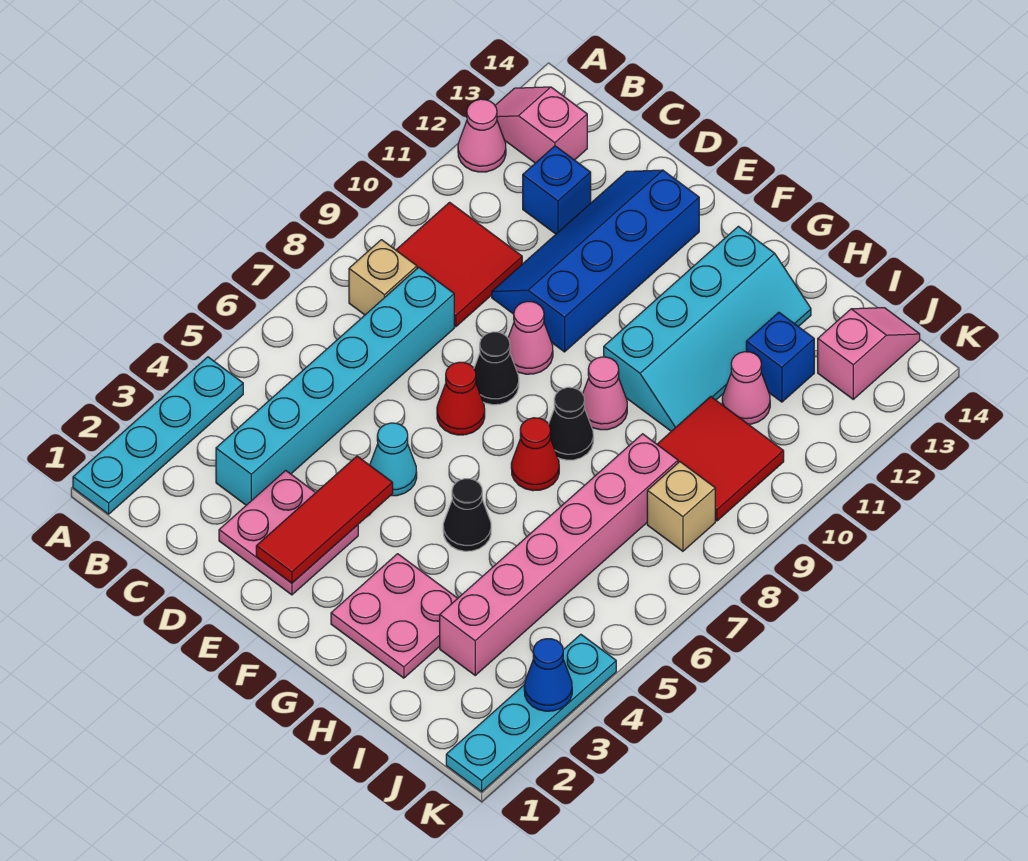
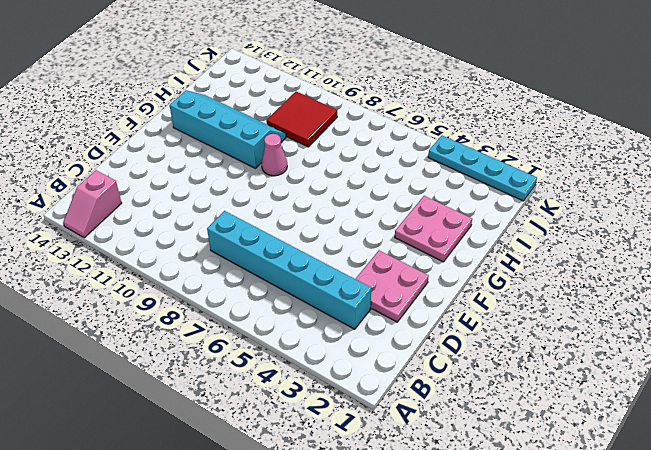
none -> cyan plate A1:A4 level 1
none -> pink cone A12 level 1
none -> tan brick B8 level 1

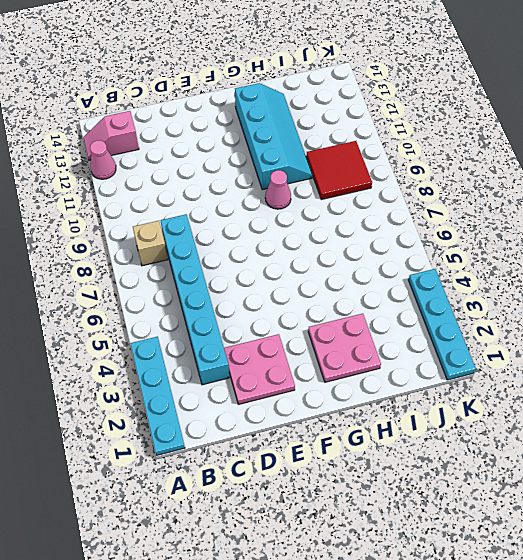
none -> red tile B9:C10 level 1
none -> blue brick C12 level 1
none -> blue slope D10:E13 level 1 top E

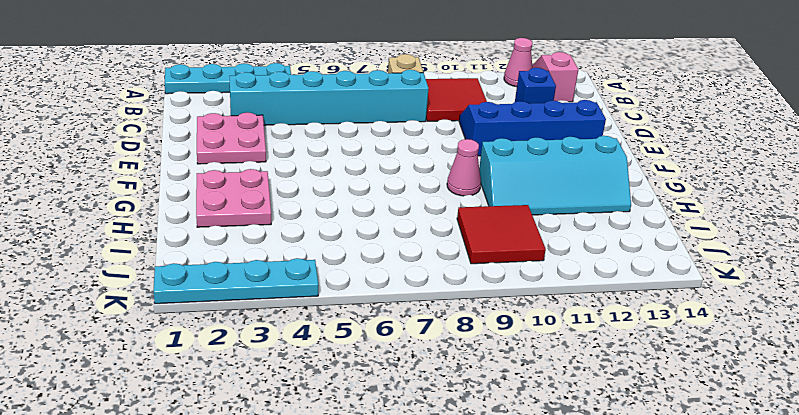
none -> cyan cone E5 level 1
none -> red cone E7 level 1
none -> black cone E8 level 1

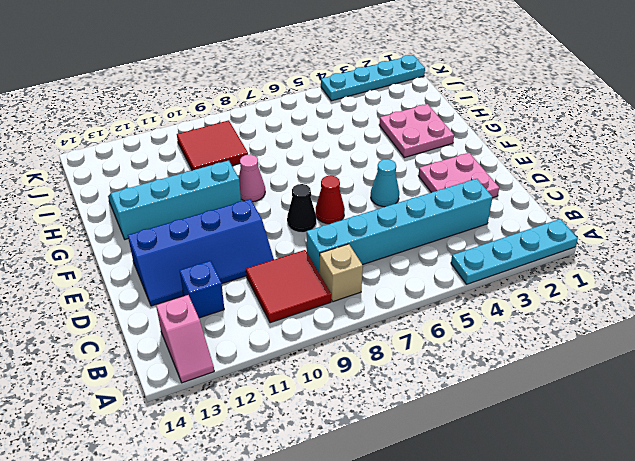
none -> pink cone A12 level 1
none -> pink cone E9 level 1
none -> black cone G5 level 1

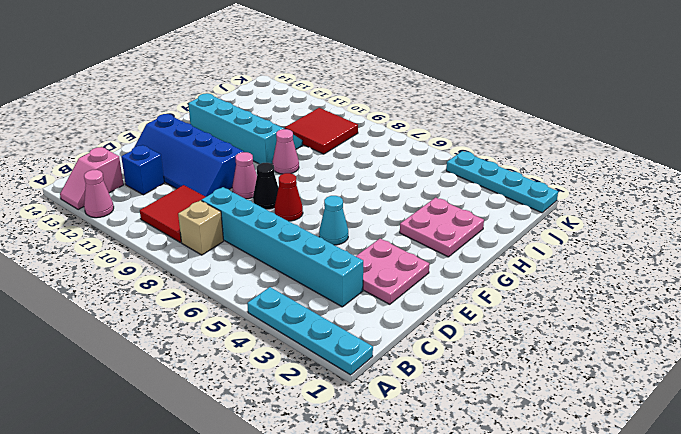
none -> black cone G5 level 1
none -> red cone G7 level 1
none -> black cone G8 level 1

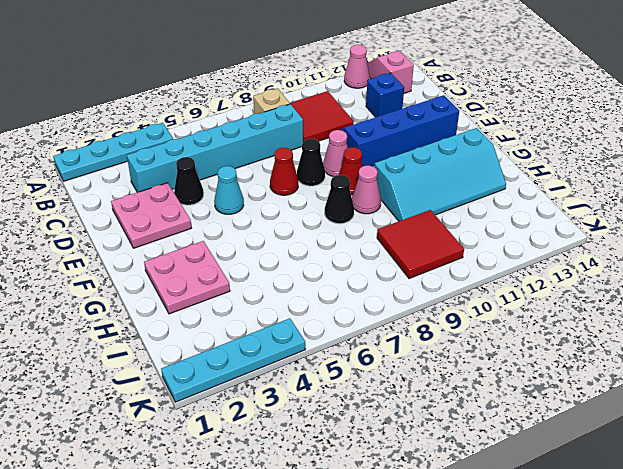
black cone D4 level 1 -> black cone G5 level 1
red cone F9 level 1 -> red cone G7 level 1
none -> pink brick I3:I8 level 1
none -> pink cone I11 level 1
none -> blue brick I12 level 1

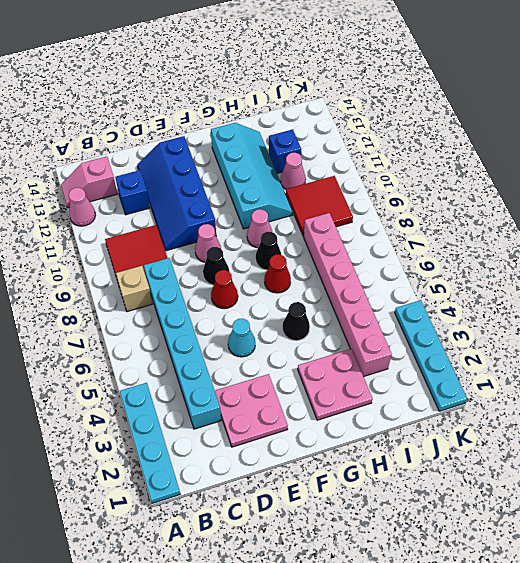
none -> tan brick J8 level 1
none -> pink slope J13:J14 level 1 top 13
none -> red tile E2:E4 level 2

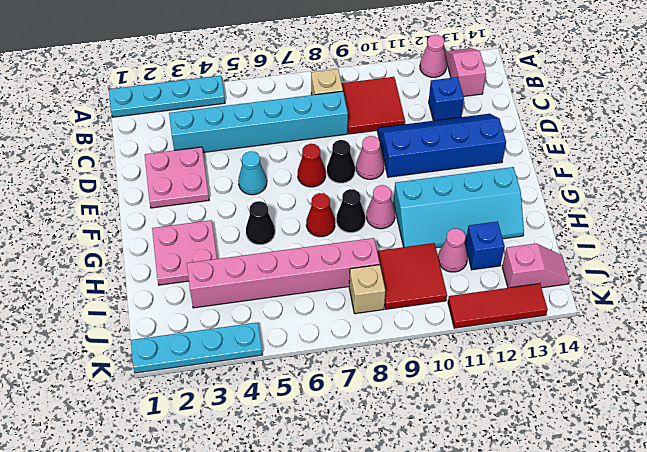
red tile K11:K13 level 1 -> red tile E2:E4 level 2
none -> blue cone K3 level 2

